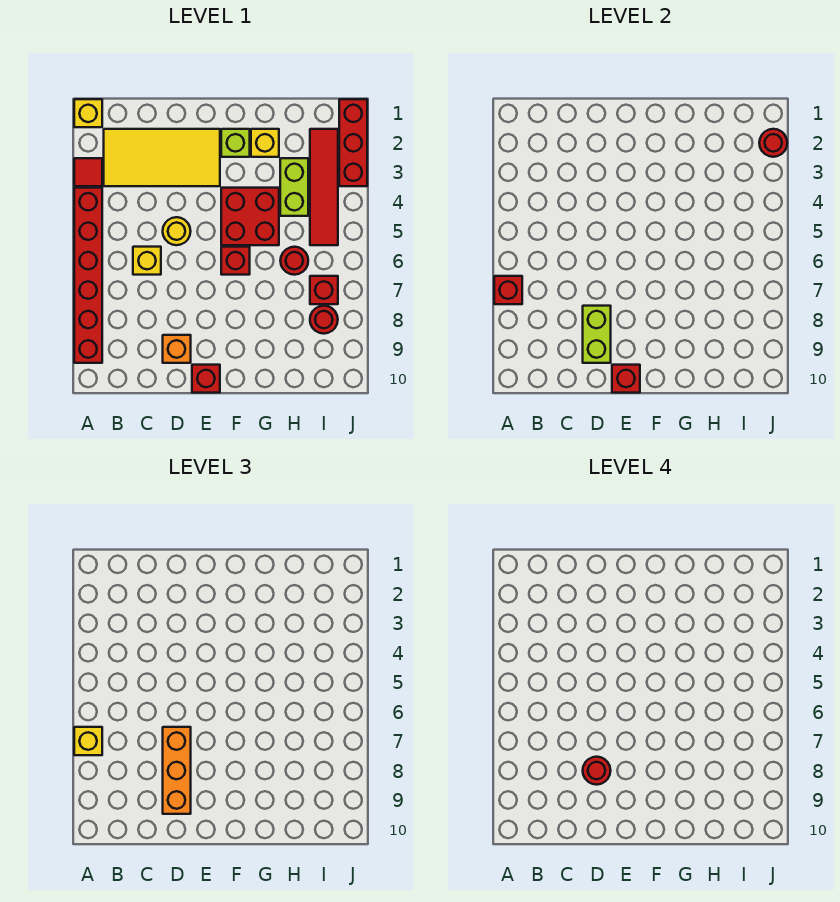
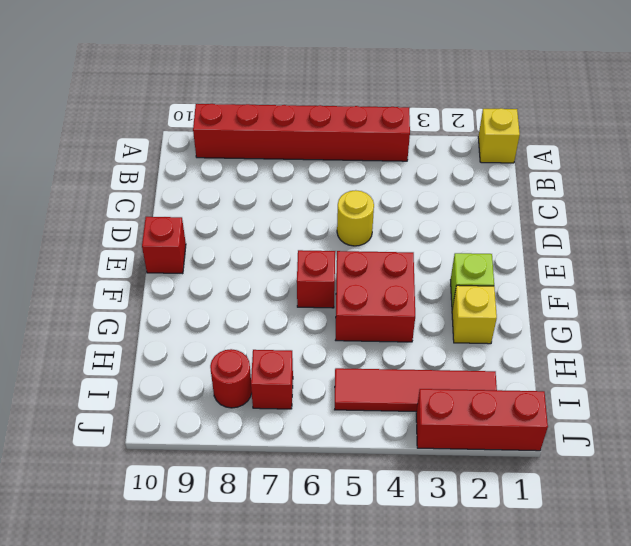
none -> red tile A3 level 1
none -> yellow tile B2:E3 level 1
none -> yellow brick C6 level 1

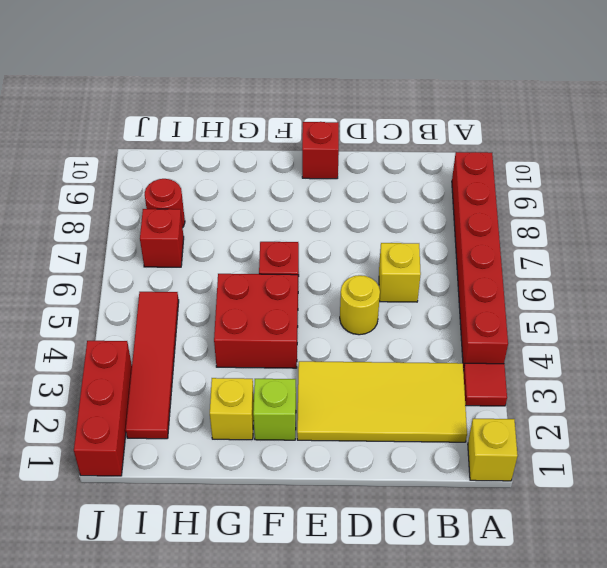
none -> orange brick D9 level 1
none -> lime brick H3:H4 level 1
none -> red round brick H6 level 1

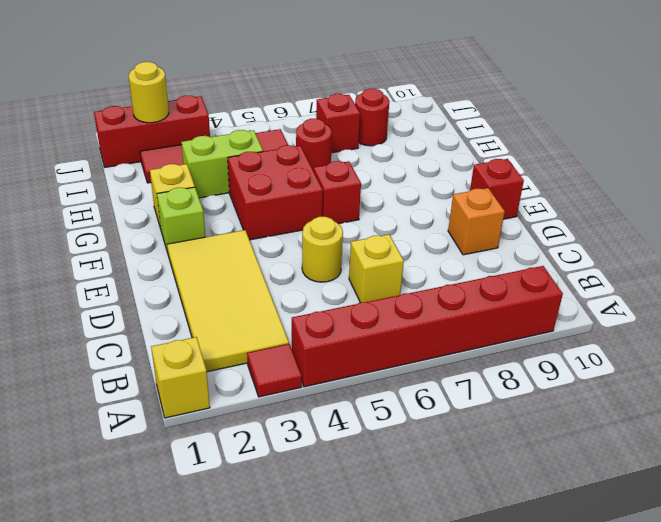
yellow round brick J2 level 2 -> red round brick J2 level 2
none -> red brick A7 level 2
none -> lime brick D8:D9 level 2
none -> red brick E10 level 2

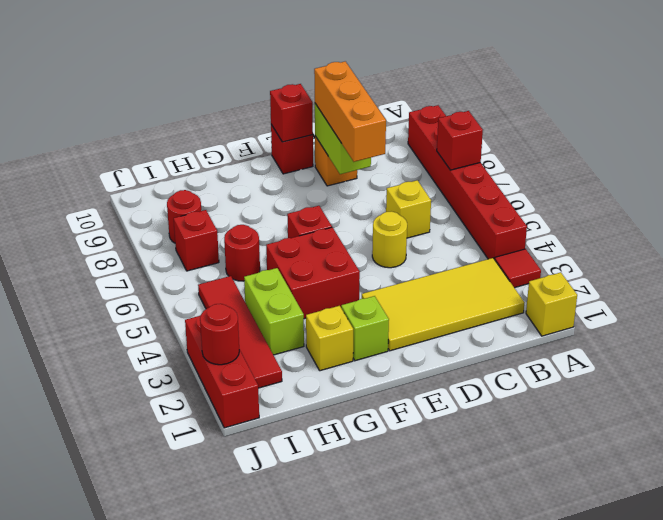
none -> yellow brick A7 level 3
none -> red round brick D8 level 4

